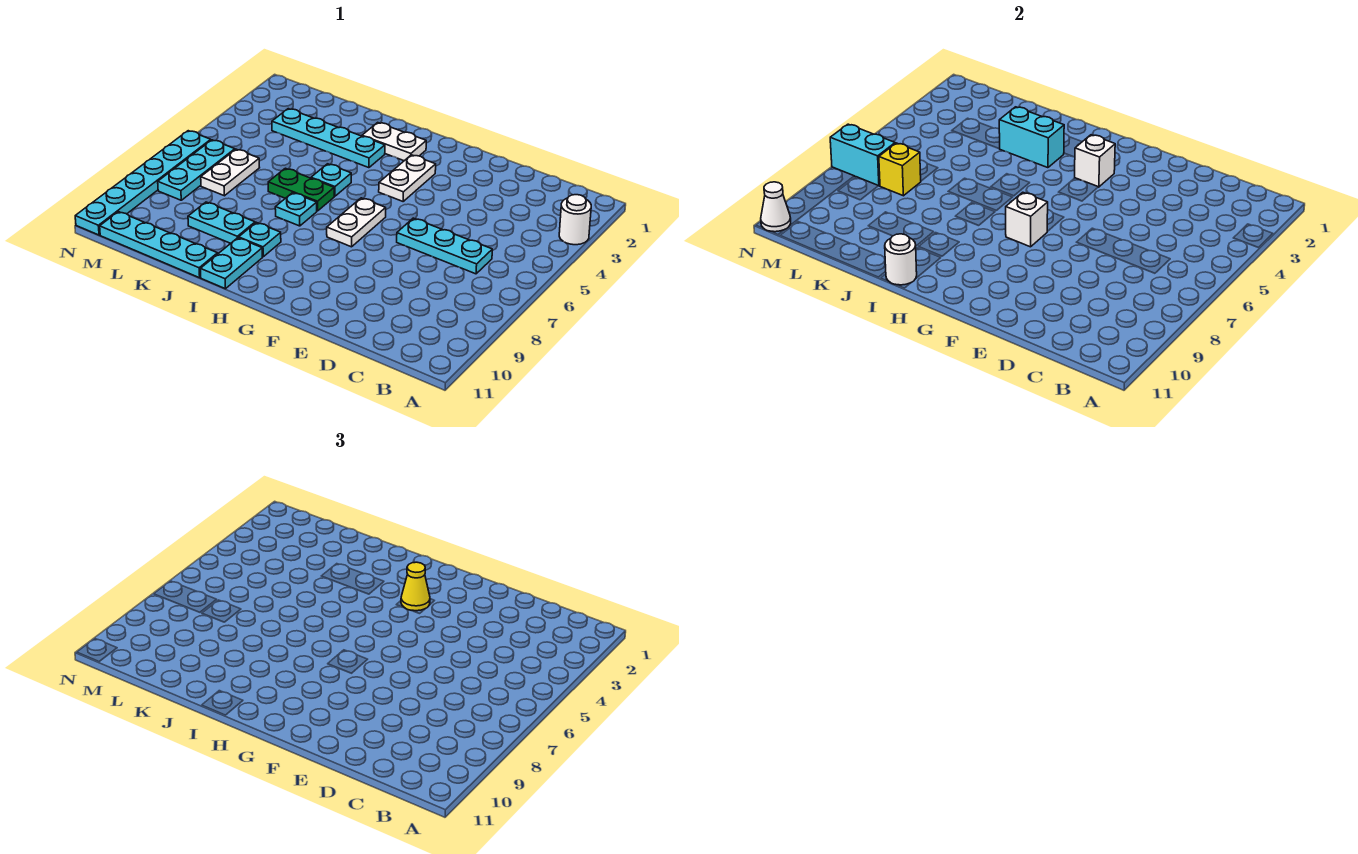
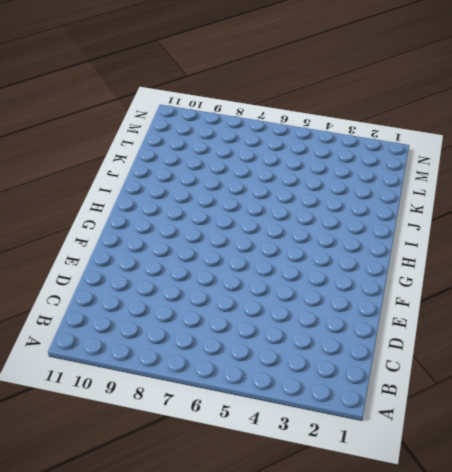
none -> white round brick A3 level 1
none -> cyan plate C6:E6 level 1
none -> white plate G3:G4 level 1

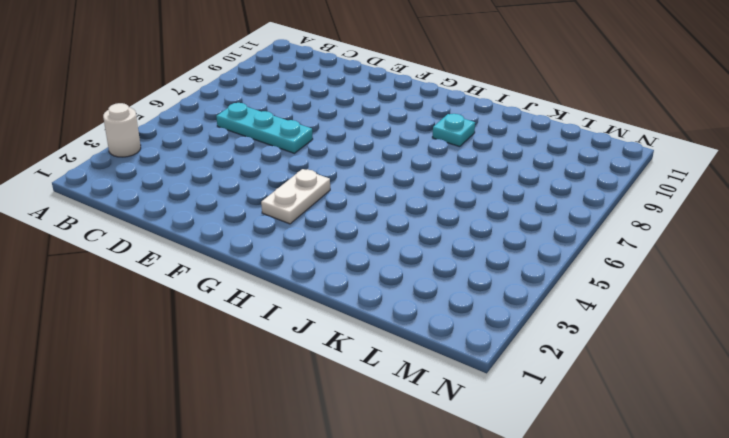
none -> white plate G6:G7 level 1
none -> white plate H2:I2 level 1
none -> cyan plate I3:L3 level 1

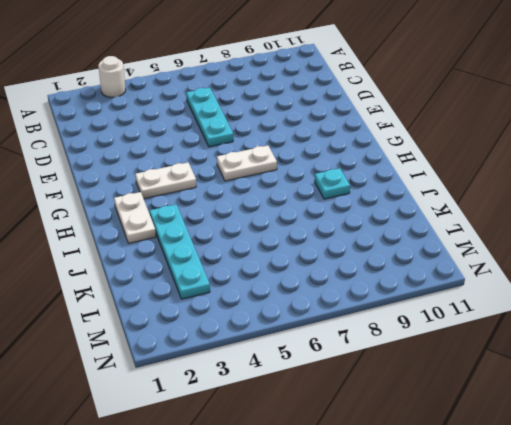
none -> cyan plate I5 level 1
none -> green plate I6:J6 level 1
none -> cyan plate I7 level 1

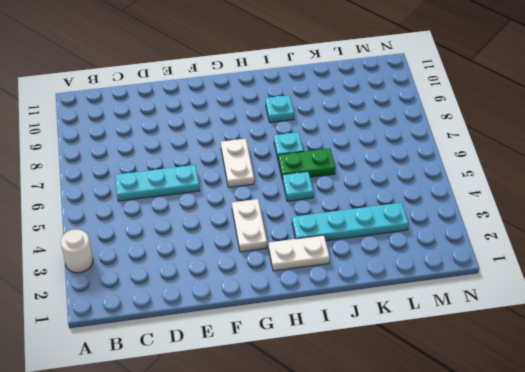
none -> cyan plate I10:I11 level 1
none -> cyan plate J9:K9 level 1
none -> cyan plate J11:M11 level 1

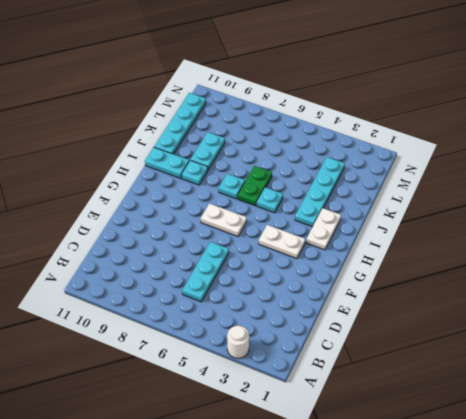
none -> white plate L6:L7 level 1
none -> cyan plate M6:M8 level 1
none -> cyan plate N6:N11 level 1

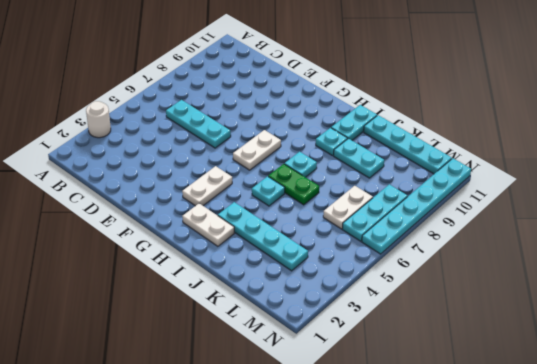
none -> white brick G3 level 2
none -> white brick G7 level 2
none -> cyan brick I3:J3 level 2

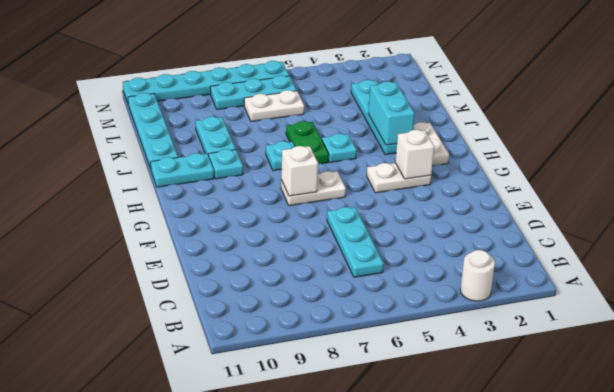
none -> white round brick I11 level 2
none -> yellow brick L7 level 2
none -> cyan brick M7:N7 level 2

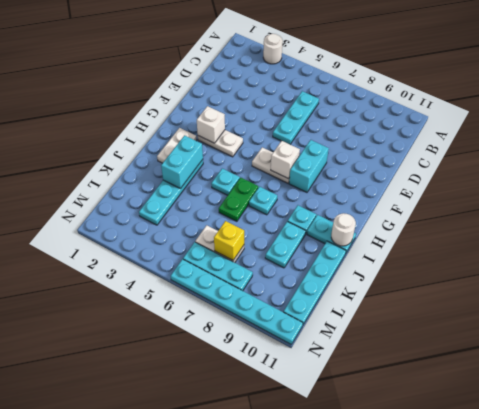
cyan brick F8:G8 level 1 -> cyan brick M7:N7 level 2
none -> white cone N11 level 2
none -> yellow cone G3 level 3

